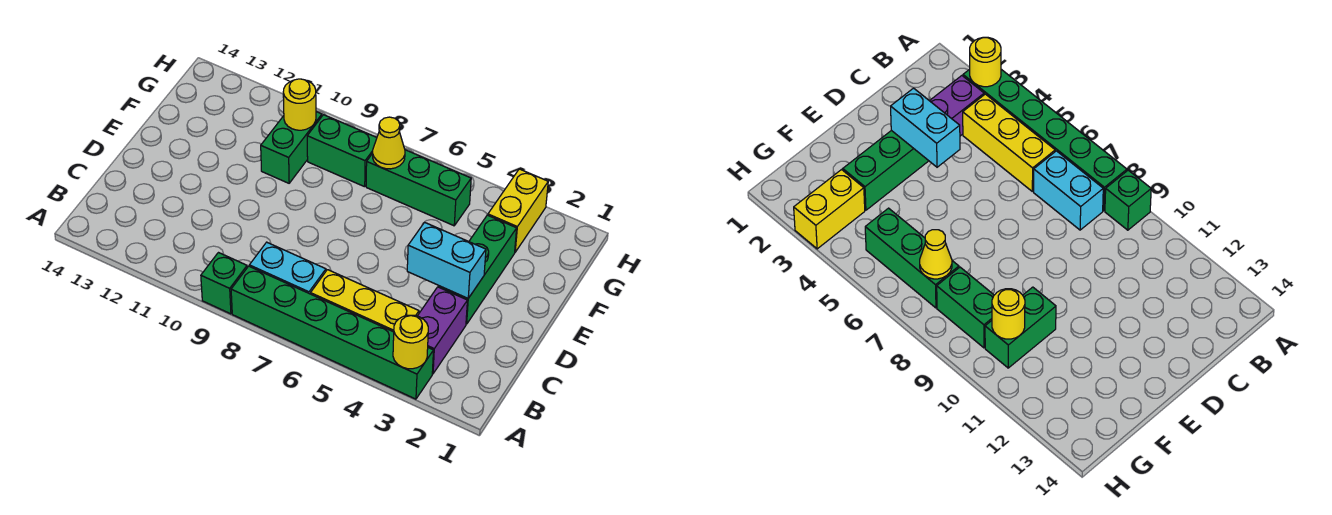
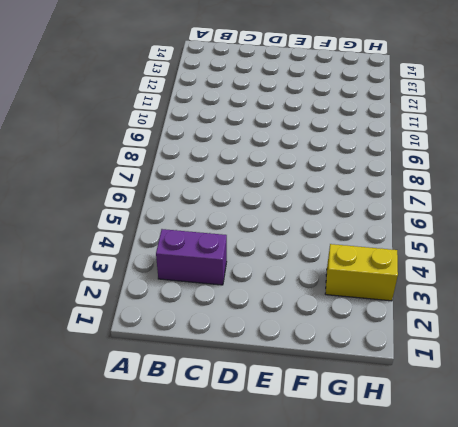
none -> green brick A3:A8 level 1
none -> green brick A9 level 1
none -> yellow brick B4:B6 level 1

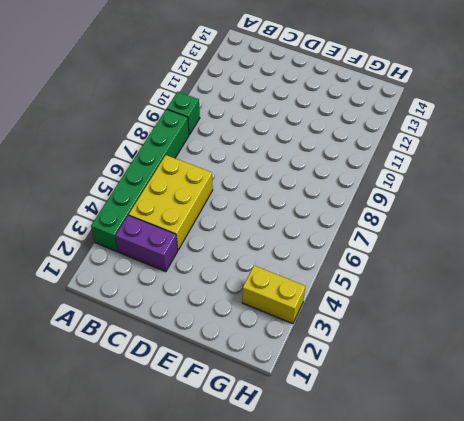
yellow brick B4:C6 level 1 -> yellow brick B4:B6 level 1
none -> cyan brick B7:B8 level 1
none -> green brick D3:F3 level 1
none -> green brick F10:G10 level 1

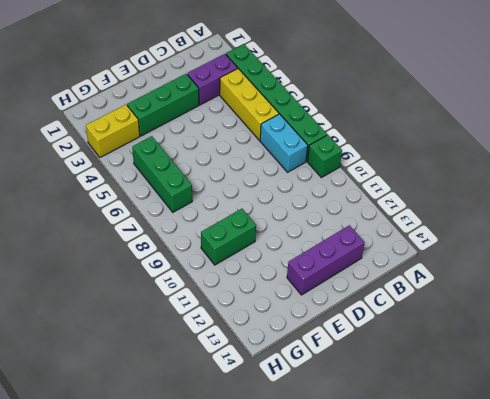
purple brick C13:E13 level 1 -> none
none -> green brick G8:G9 level 1
none -> yellow round brick A3 level 2
none -> cyan brick D3:D4 level 2

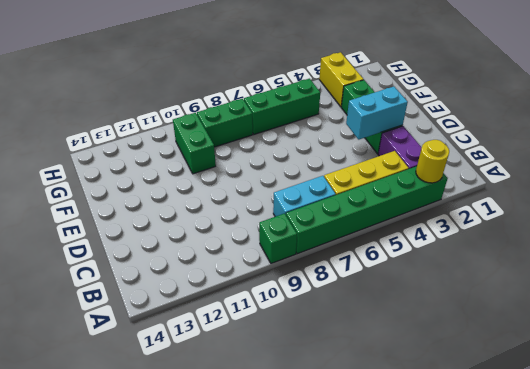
none -> yellow cone G7 level 2
none -> yellow round brick G10 level 2

